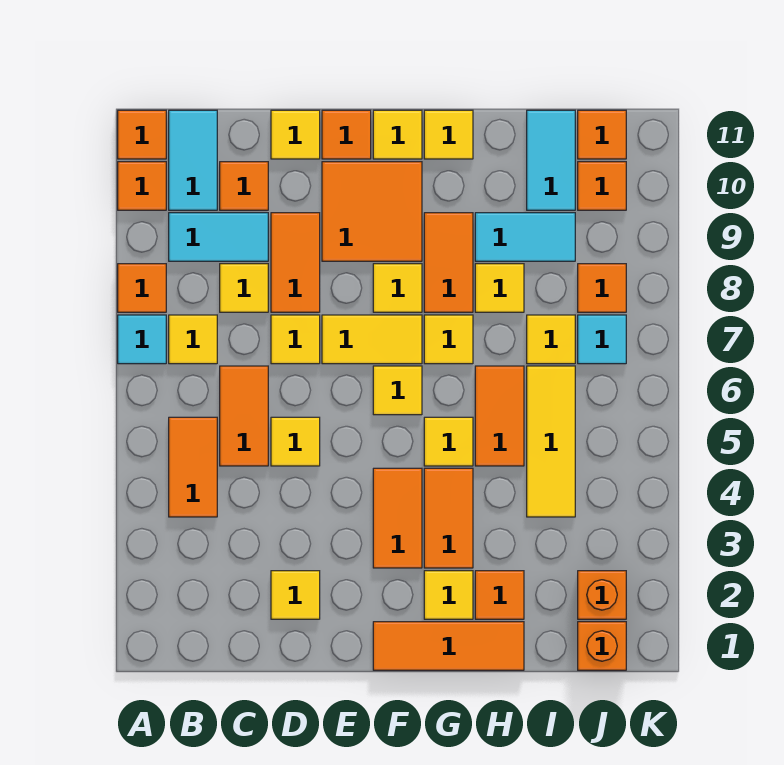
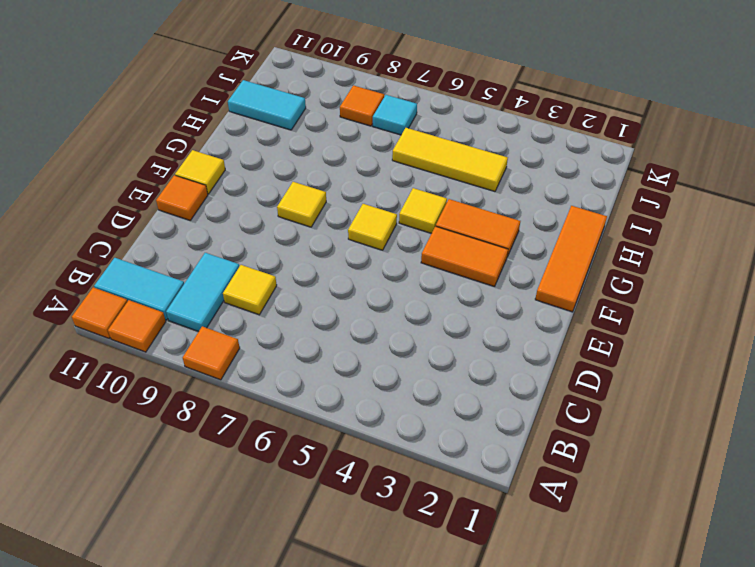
none -> cyan tile A7 level 1
none -> orange tile B4:B5 level 1
none -> yellow tile B7 level 1
none -> orange tile C5:C6 level 1

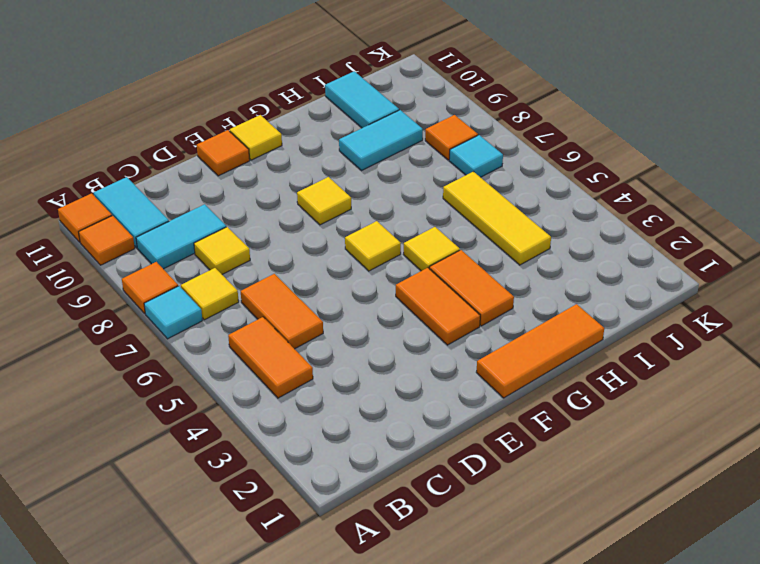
none -> orange tile C10 level 1
none -> yellow tile D2 level 1
none -> yellow tile D5 level 1
none -> yellow tile D7 level 1

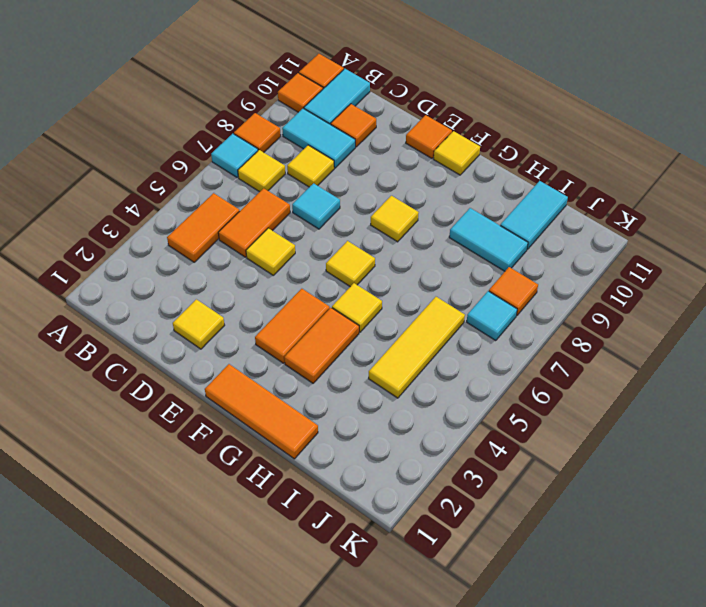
cyan tile D7 level 1 -> yellow tile D7 level 1
none -> orange tile D8:D9 level 1
none -> yellow tile D11 level 1
none -> yellow tile E7:F7 level 1
none -> orange tile E9:F10 level 1

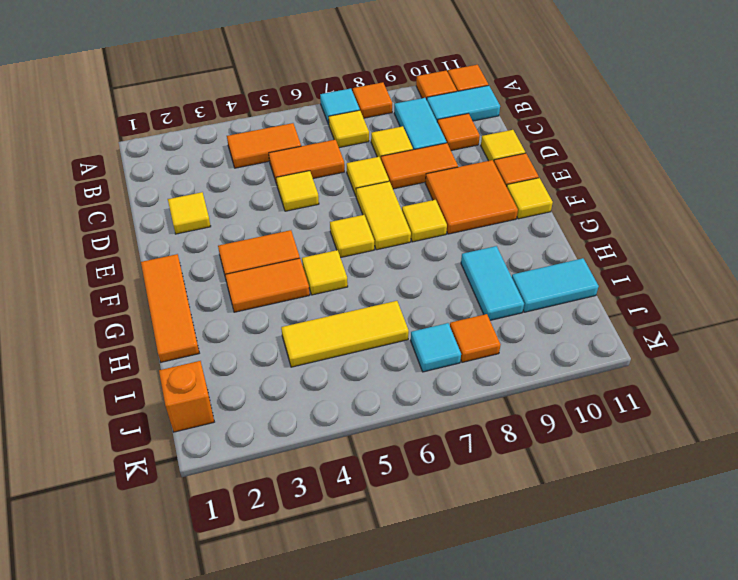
none -> yellow tile G2 level 1
none -> yellow tile G7 level 1
none -> orange tile G8:G9 level 1
none -> yellow tile G11 level 1

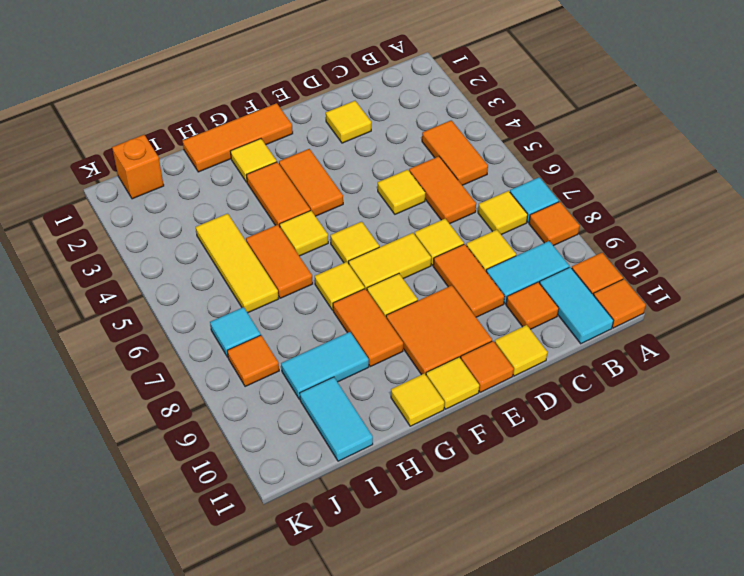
none -> orange tile H2 level 1
none -> yellow tile H8 level 1
none -> yellow tile I7 level 1
none -> orange brick J2 level 1

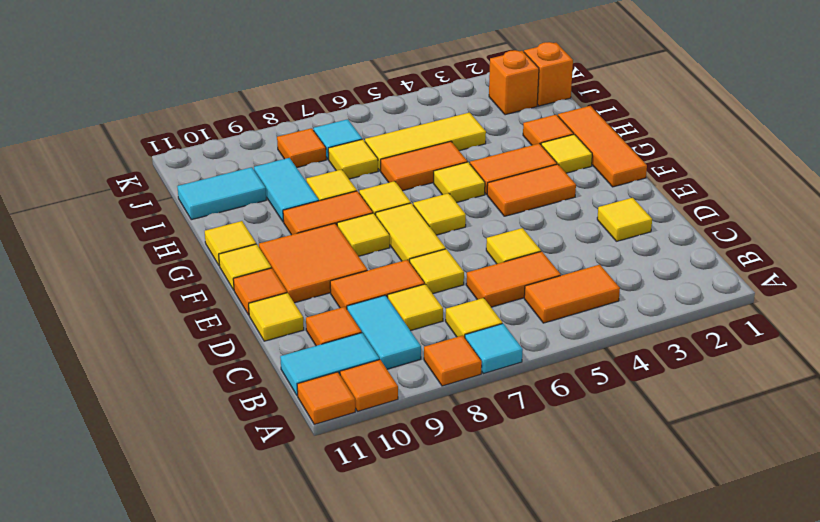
none -> orange tile J10 level 1
none -> orange tile J11 level 1

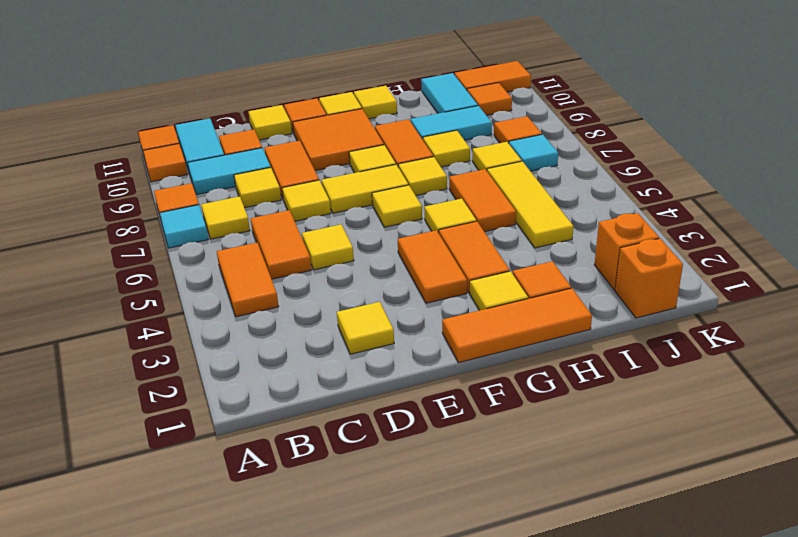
orange tile J11:K11 level 1 -> orange tile J11 level 1

